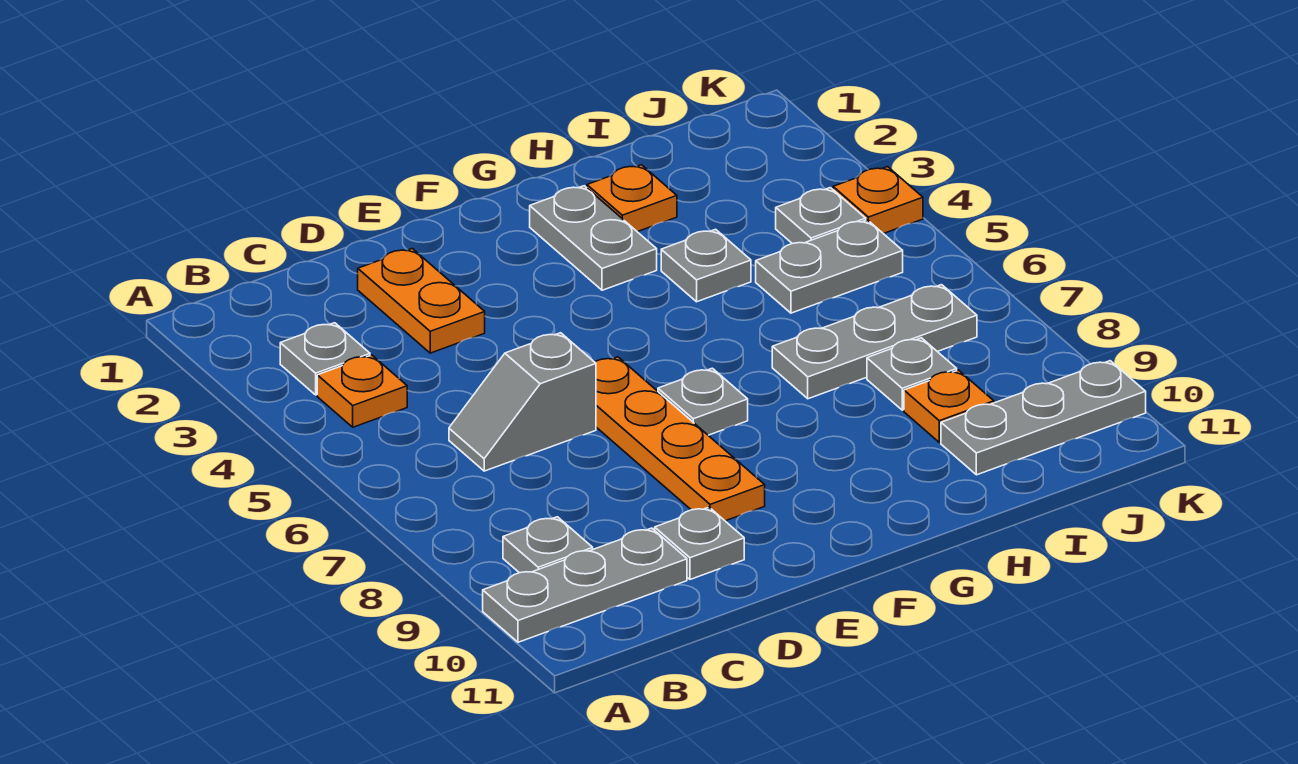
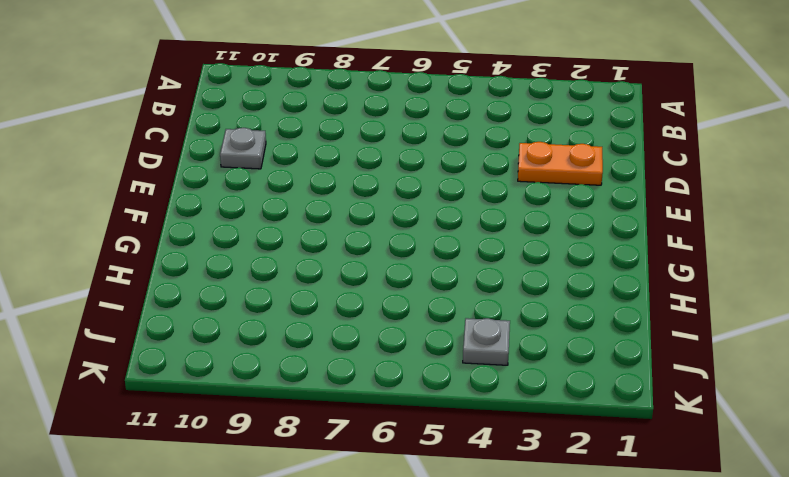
none -> grey plate A10:C10 level 1
none -> grey plate B3 level 1
none -> orange plate B4 level 1

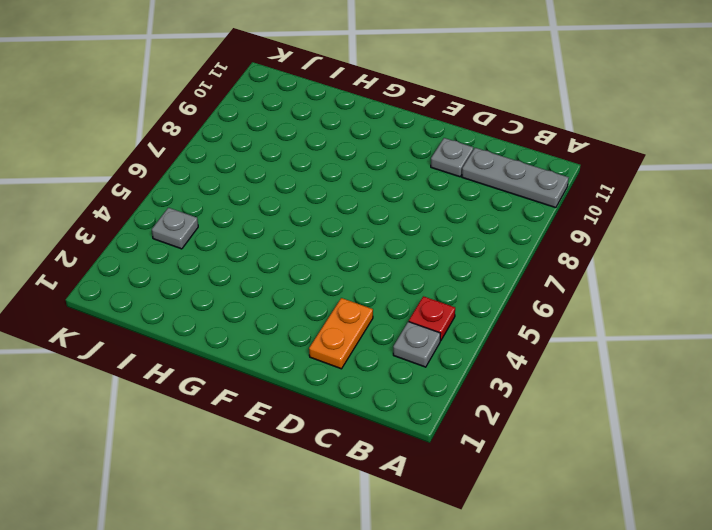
red plate B4 level 1 -> orange plate B4 level 1
none -> grey plate B9 level 1
none -> grey slope C6:D6 level 1 top D
none -> orange plate E6:E9 level 1

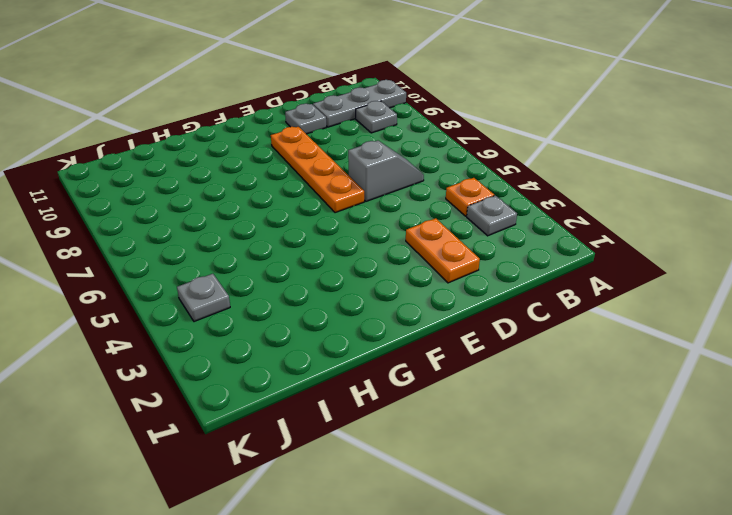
none -> grey plate F7 level 1
none -> grey plate G2:G3 level 1
none -> orange plate H2 level 1

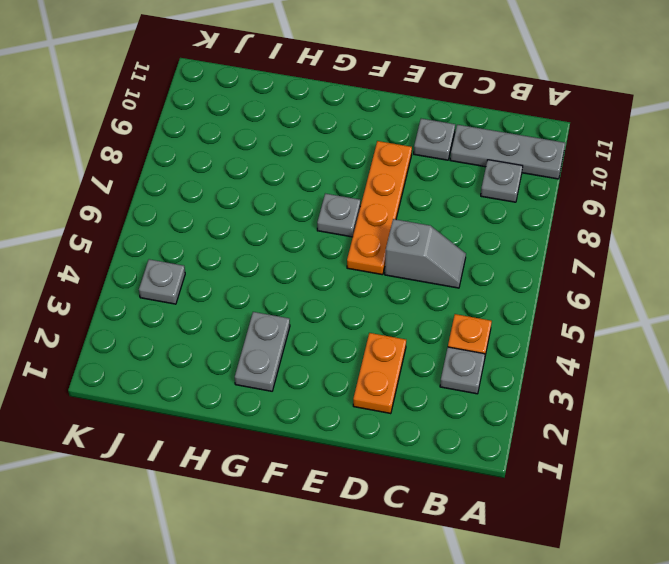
none -> orange plate H2 level 1
none -> grey plate H4 level 1
none -> grey plate H7:J7 level 1

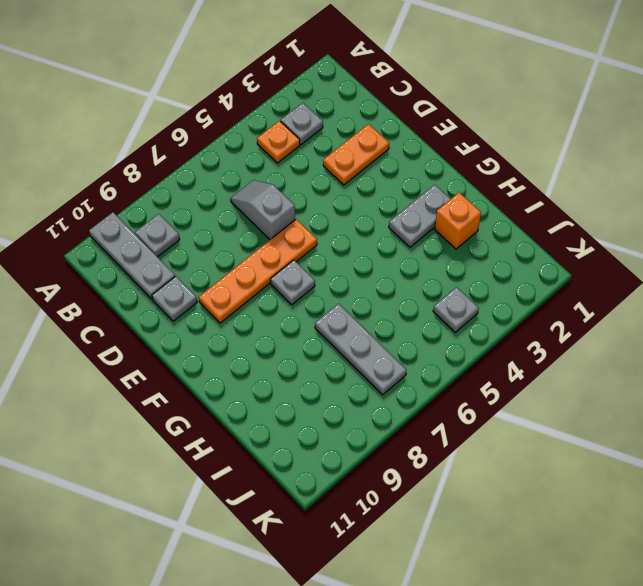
orange brick H2 level 1 -> orange plate H2 level 1
none -> grey plate H4 level 1
none -> grey plate I5:J5 level 1
none -> grey plate I8 level 1

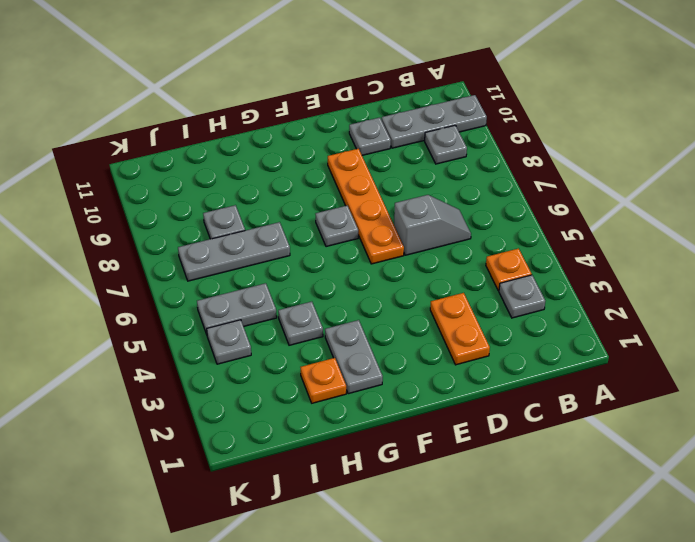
none -> orange plate I9 level 1
none -> grey plate I10:K10 level 1
none -> orange plate K4 level 1

